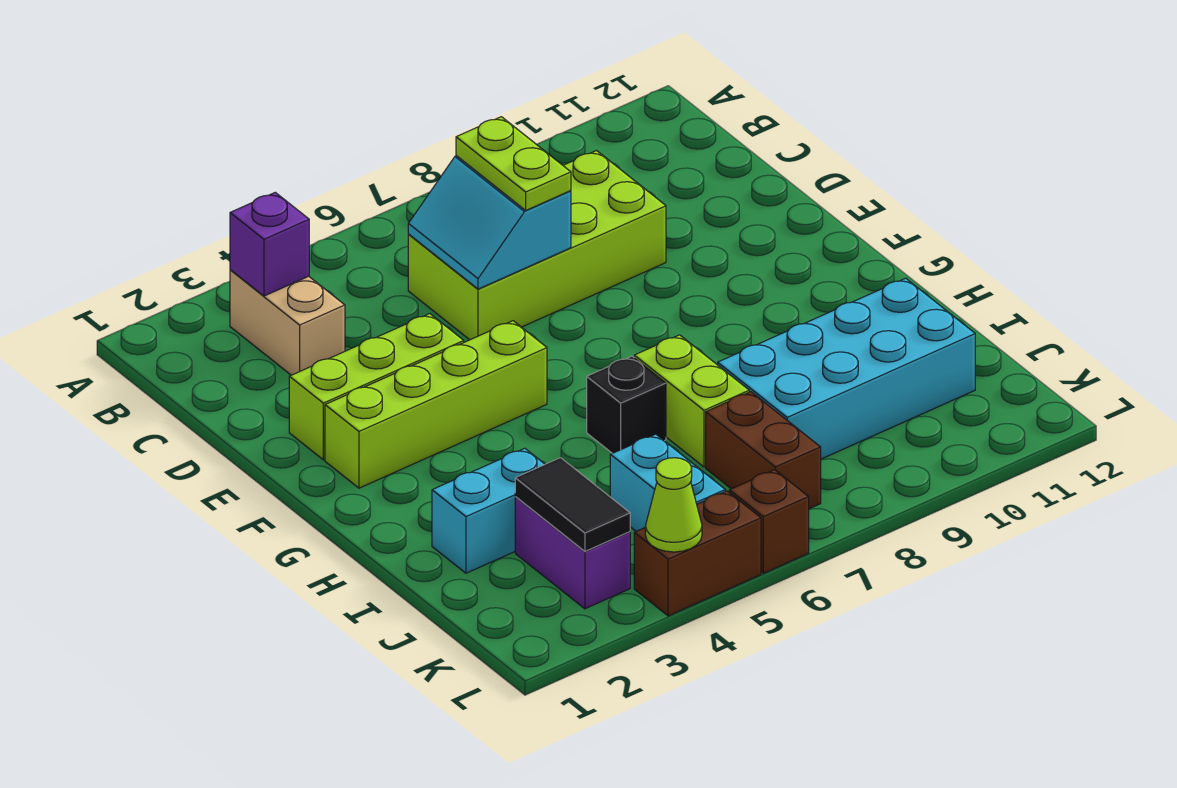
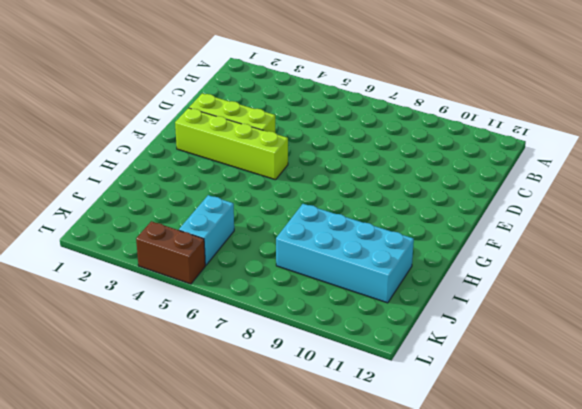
none -> tan brick B3:C3 level 1
none -> lime brick C6:D9 level 1
none -> black brick H6 level 1

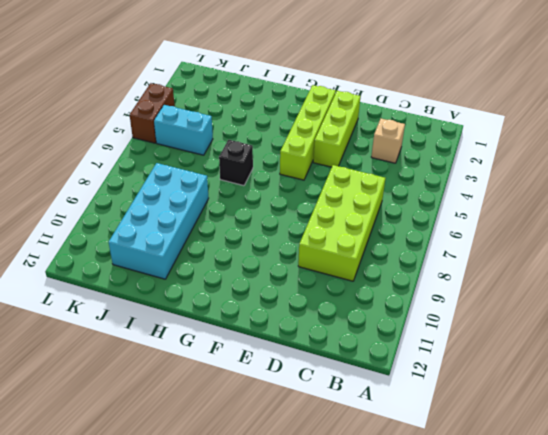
tan brick C3 level 1 -> tan brick B3:C3 level 1
none -> lime brick H7:I7 level 1
none -> cyan brick I2:I3 level 1
none -> purple brick J3:K3 level 1

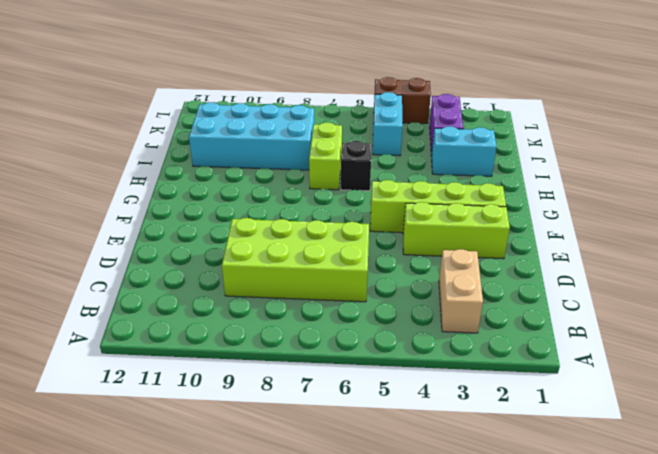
none -> brown brick J7:K7 level 1
none -> brown brick L6 level 1
none -> purple brick B3 level 2

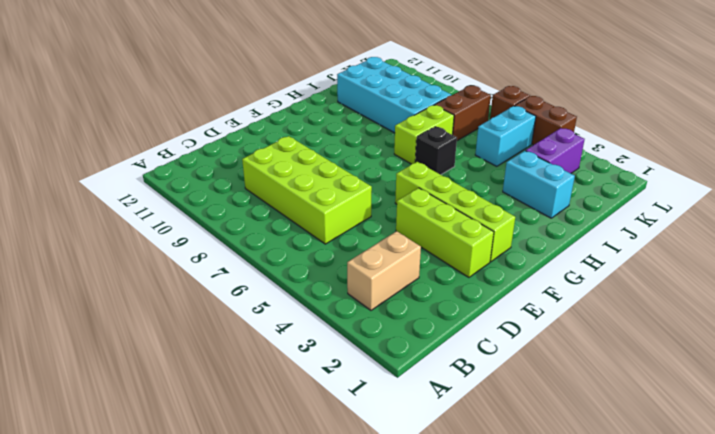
none -> purple brick B3 level 2
none -> cyan slope C6:D7 level 2 top 7
none -> black tile J3:K3 level 2

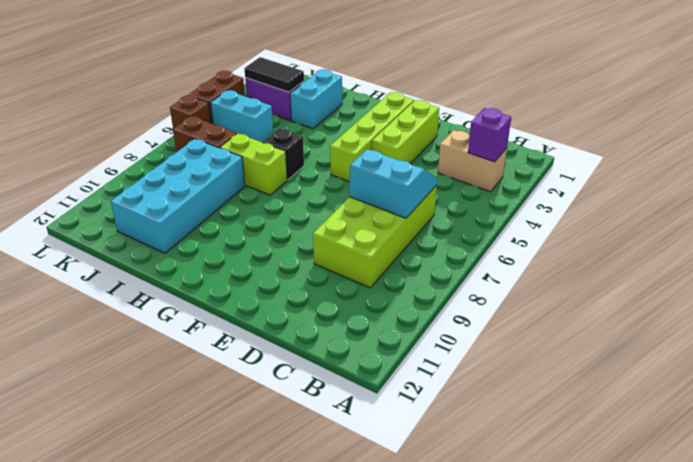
none -> lime cone L4 level 2
none -> lime plate C7:D7 level 3

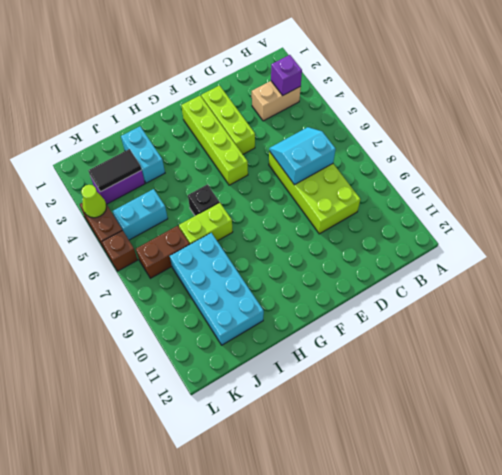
none -> lime plate C7:D7 level 3

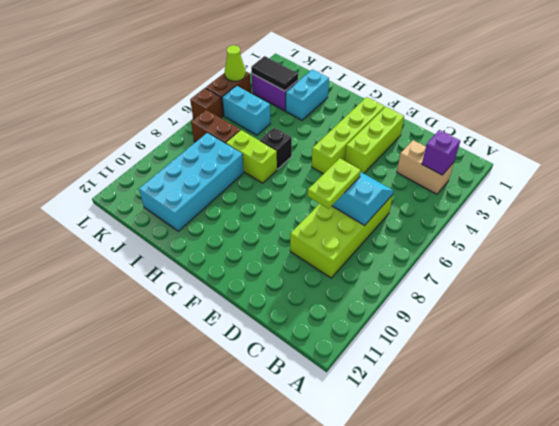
lime plate D7:D8 level 3 -> lime plate C7:D7 level 3

